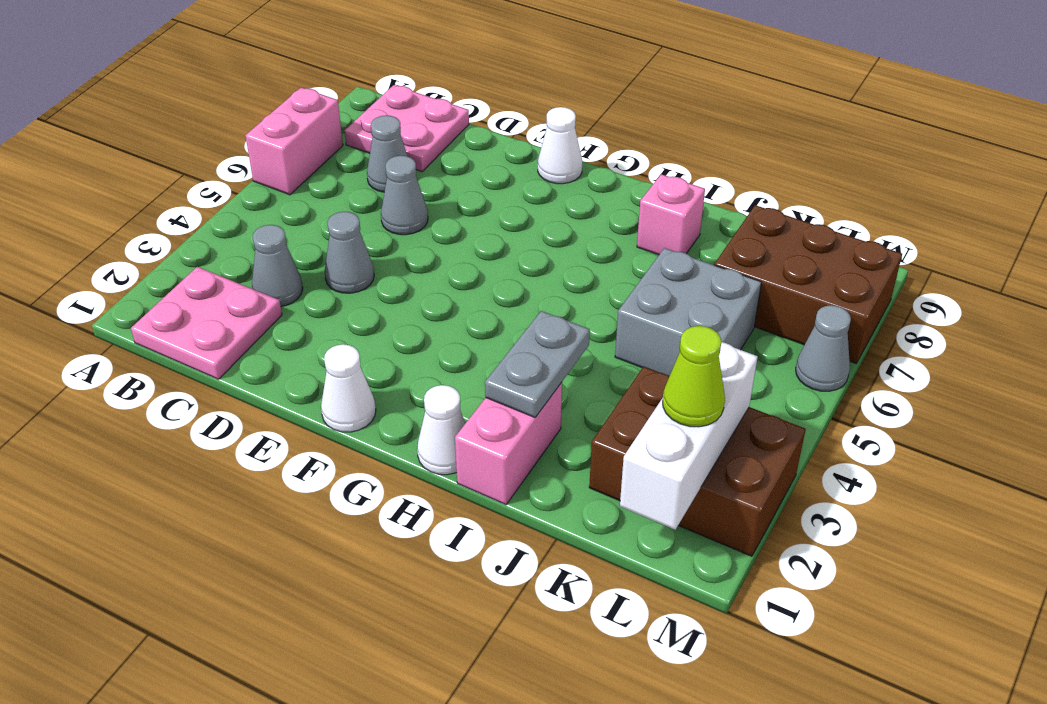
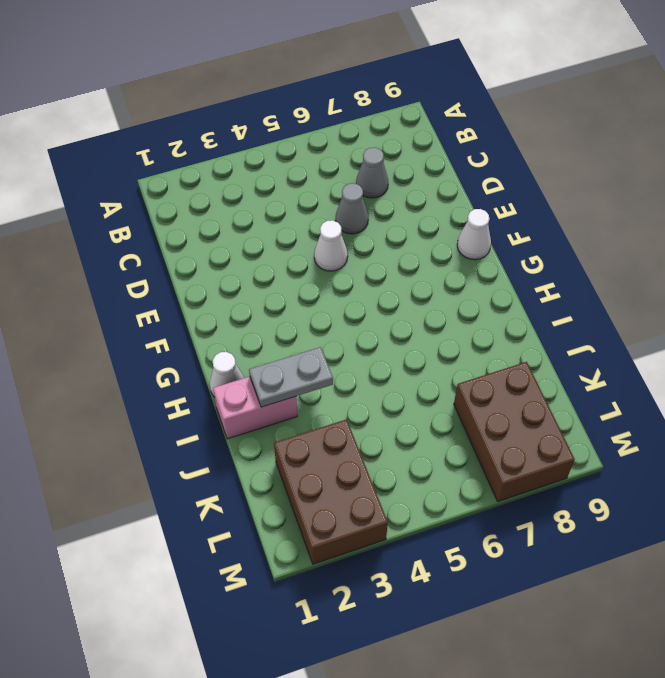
white cone E5 level 1 -> white cone F1 level 1
none -> pink brick A6:A7 level 1
none -> pink plate B1:C2 level 1
none -> pink plate B8:C9 level 1

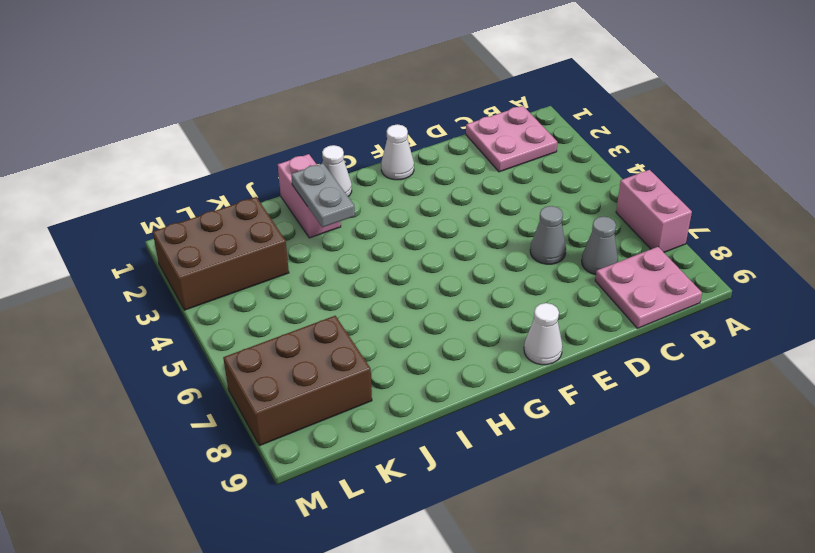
none -> grey cone C3 level 1
none -> grey cone D4 level 1
none -> pink brick I8 level 1

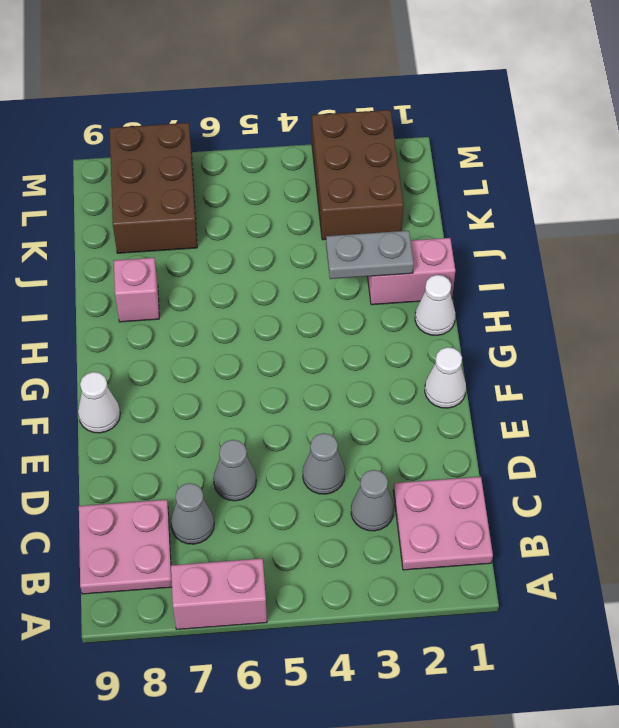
none -> grey brick J5:K6 level 1
none -> grey cone M6 level 1
none -> white brick L1:L3 level 2

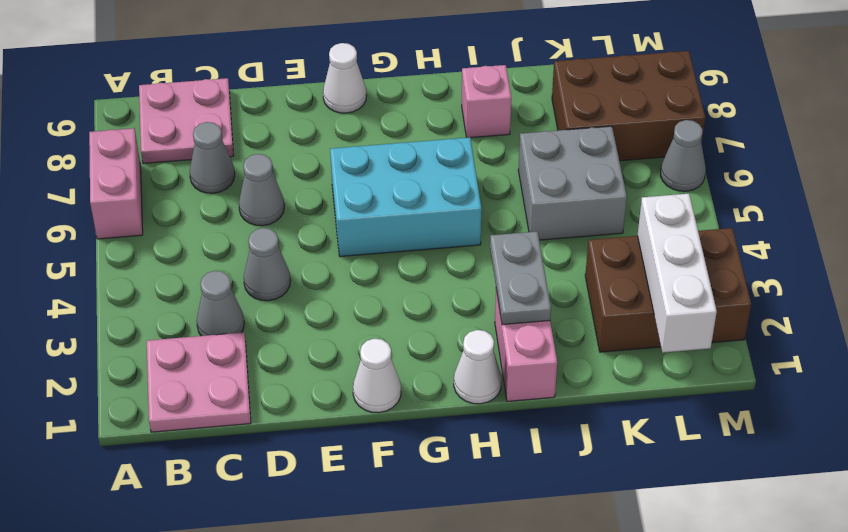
cyan brick F5:H6 level 1 -> none
none -> lime cone L2 level 3

